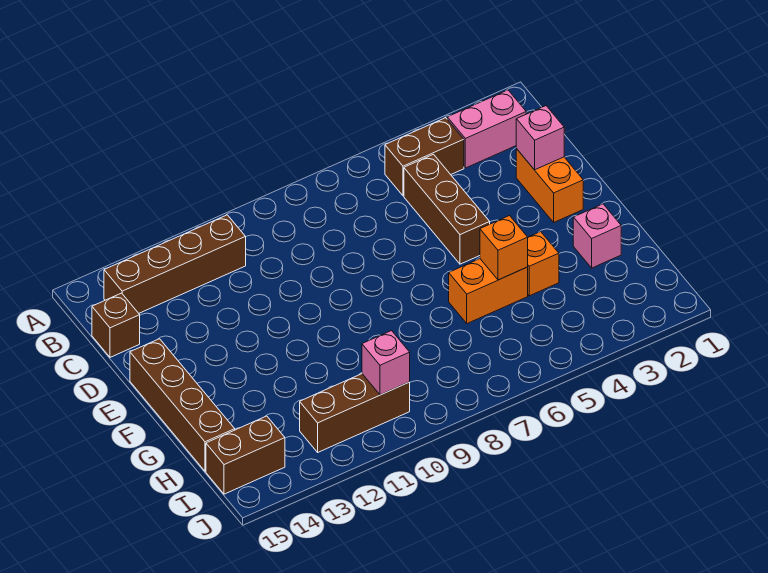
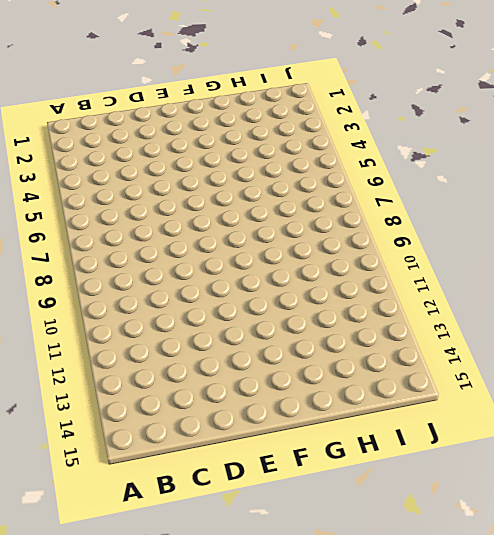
none -> pink brick B2:B3 level 1
none -> brown brick B4:B5 level 1
none -> brown brick B11:B14 level 1

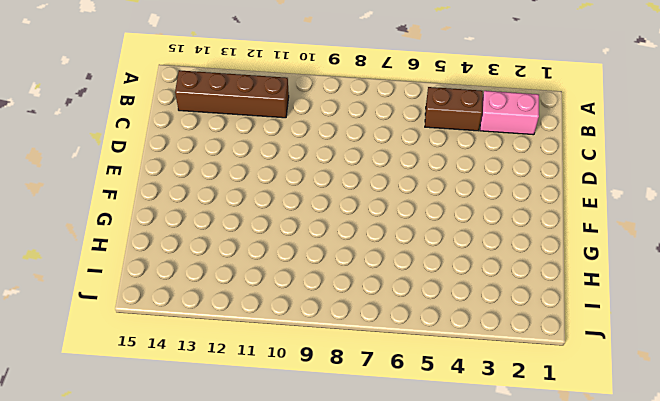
none -> brown brick C5:E5 level 1
none -> brown brick C15 level 1
none -> orange brick D2:E2 level 1

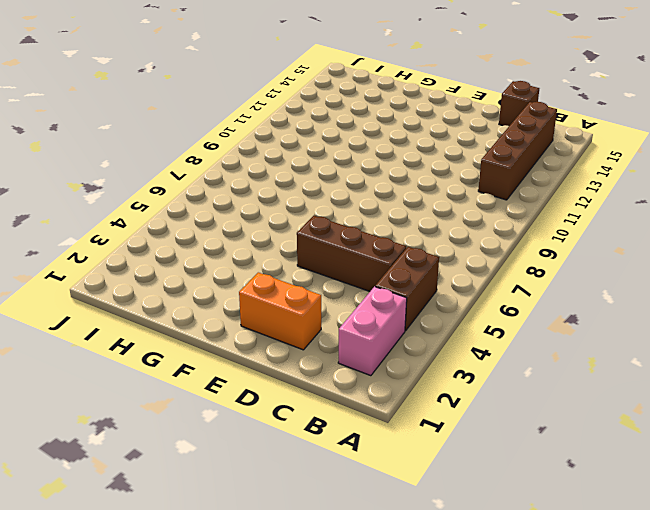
none -> brown brick E15:H15 level 1
none -> pink brick G2 level 1
none -> orange brick G4 level 1

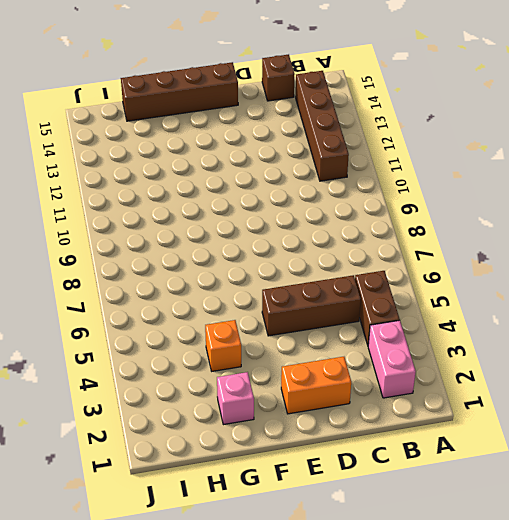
none -> orange brick G5:G6 level 1
none -> brown brick I10:I12 level 1
none -> brown brick I14:I15 level 1

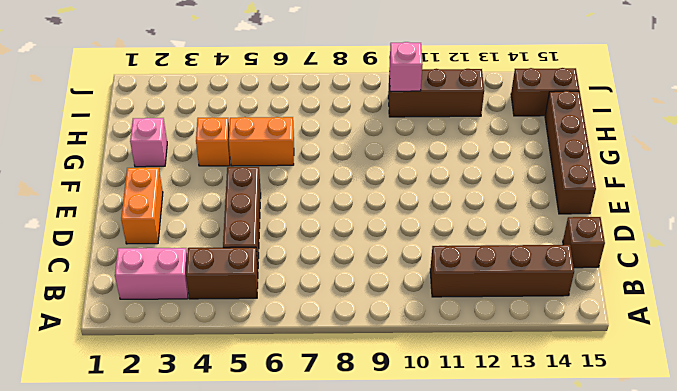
none -> pink brick D2 level 2
none -> orange brick G5 level 2

